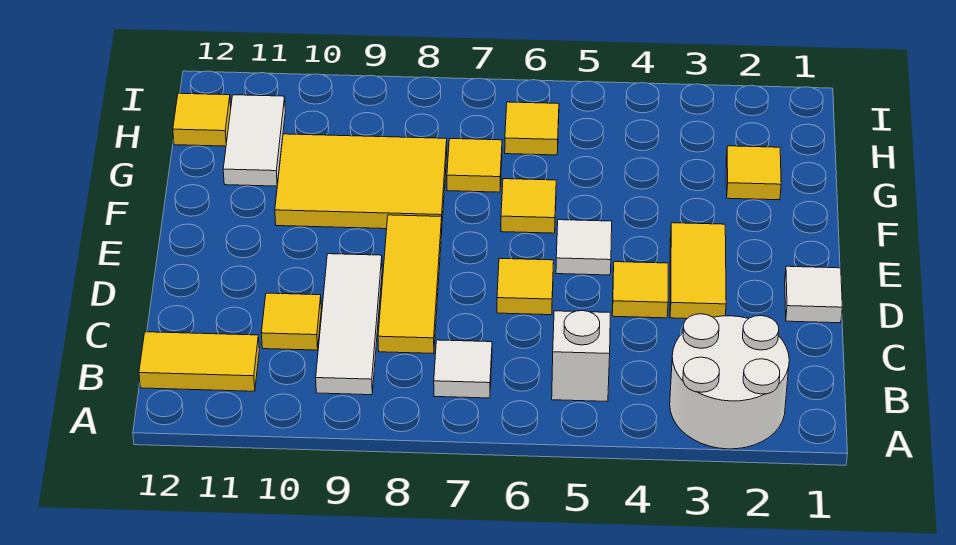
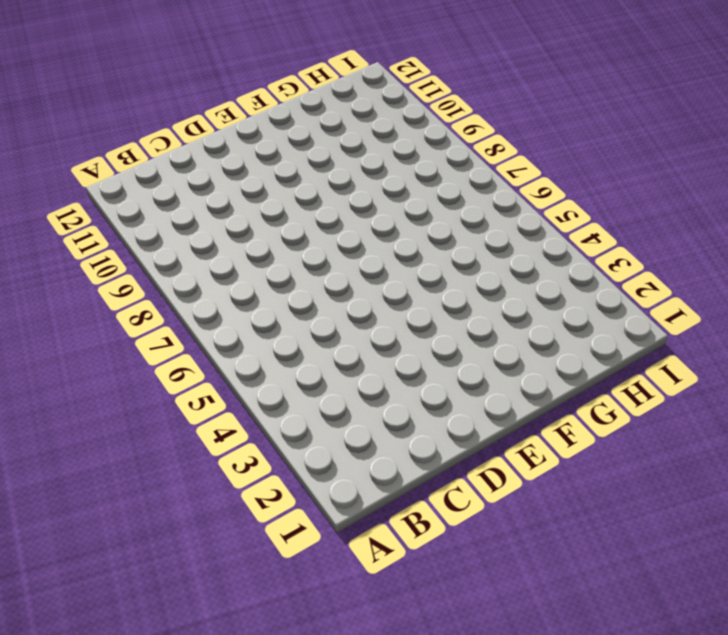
none -> white round brick A2:B3 level 1
none -> white brick B5 level 1
none -> white tile B7 level 1

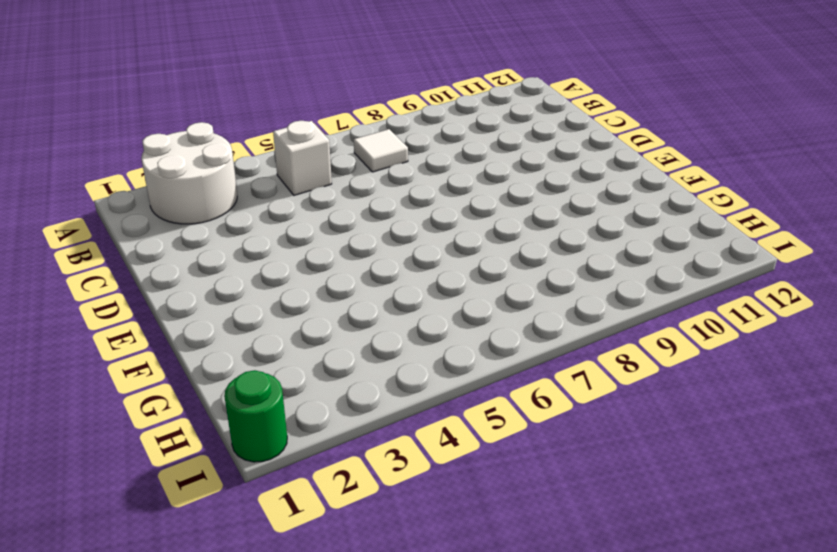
green round brick I1 level 1 -> none
none -> white tile B9:D9 level 1
none -> yellow tile B11:B12 level 1
none -> yellow tile C8:E8 level 1

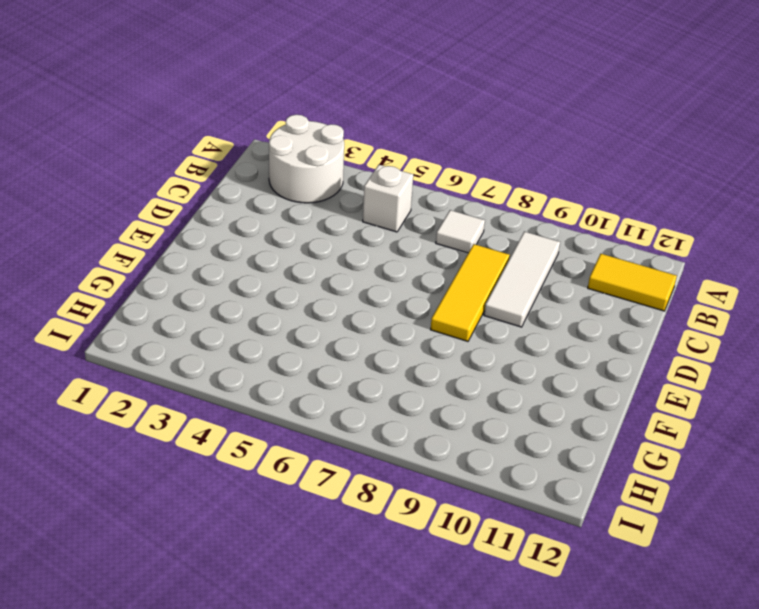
none -> yellow tile C10 level 1
none -> white tile D1 level 1
none -> yellow tile D3:E3 level 1

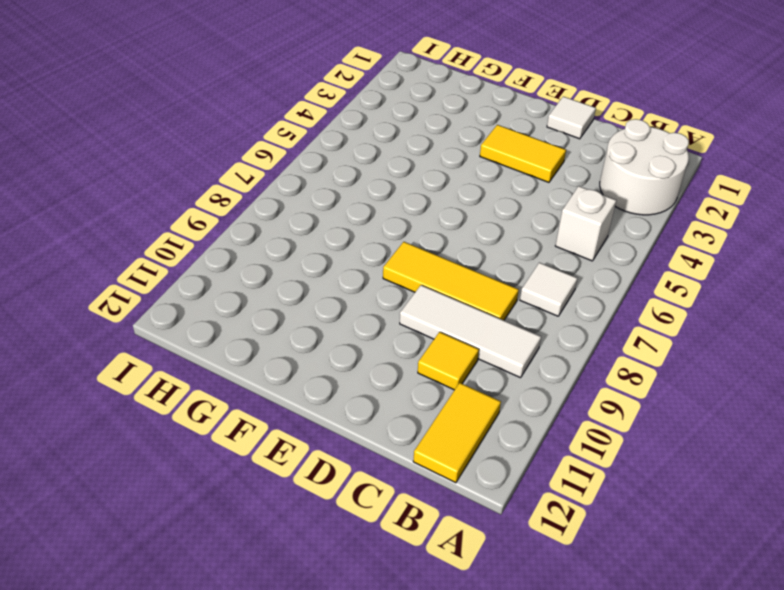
none -> yellow tile D4 level 1
none -> yellow tile D6 level 1
none -> white tile E5 level 1

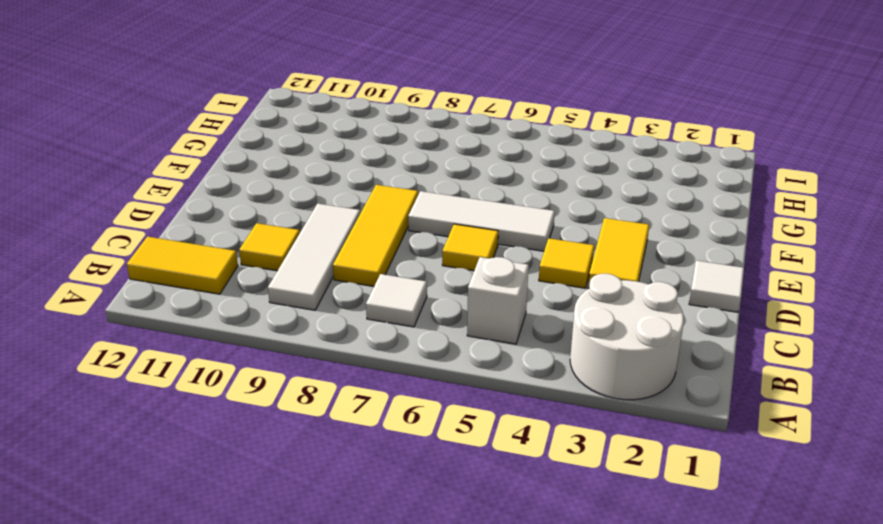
white tile E5:E7 level 1 -> white tile E5 level 1
none -> yellow tile F6 level 1
none -> yellow tile F8:G10 level 1
none -> yellow tile G2 level 1

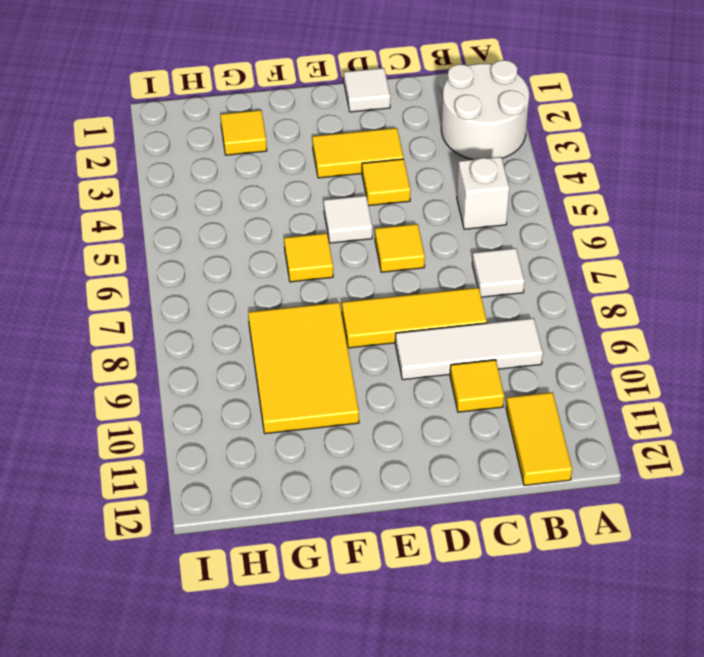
none -> yellow tile G7 level 1
none -> white tile G11:H11 level 1
none -> yellow tile H6 level 1

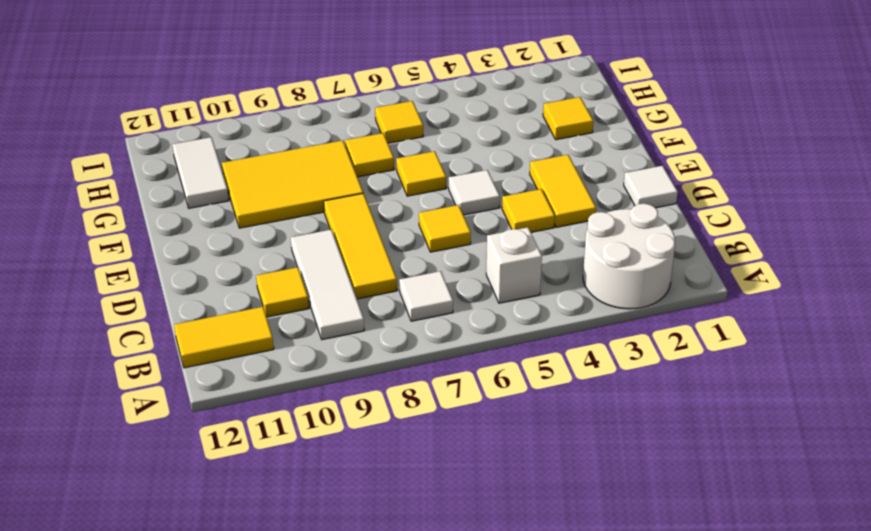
none -> yellow tile H12 level 1

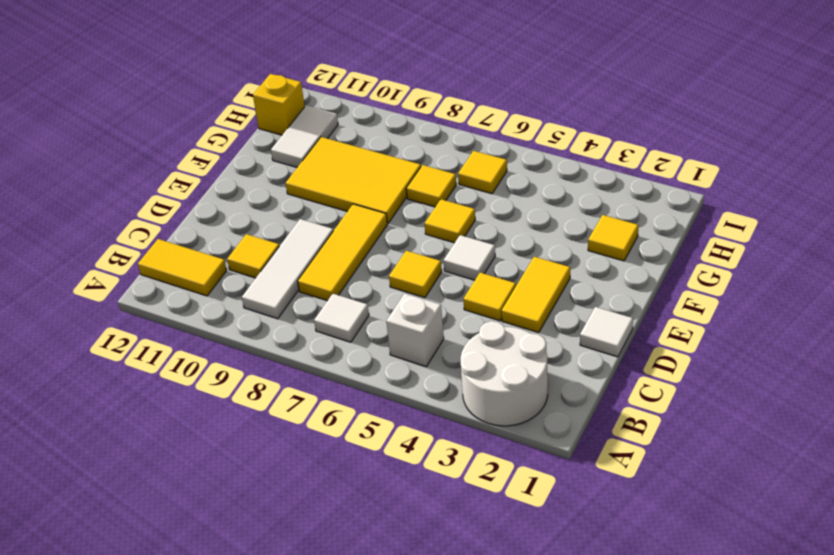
yellow brick H12 level 1 -> yellow tile H12 level 1

